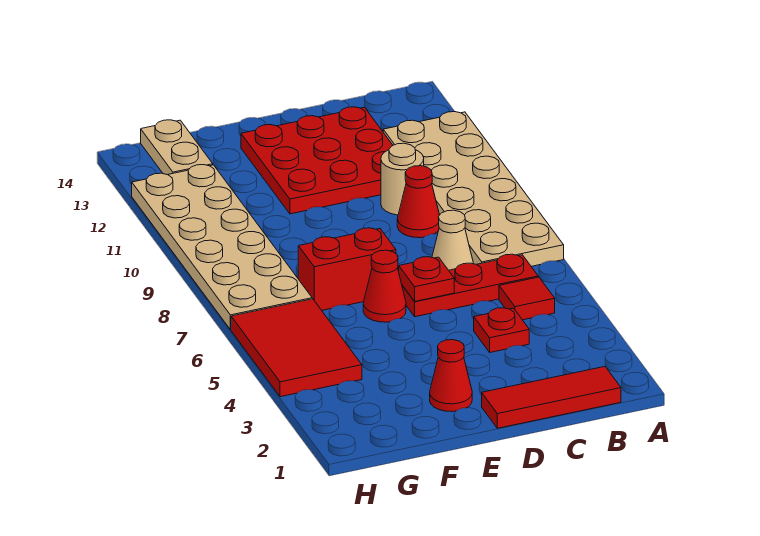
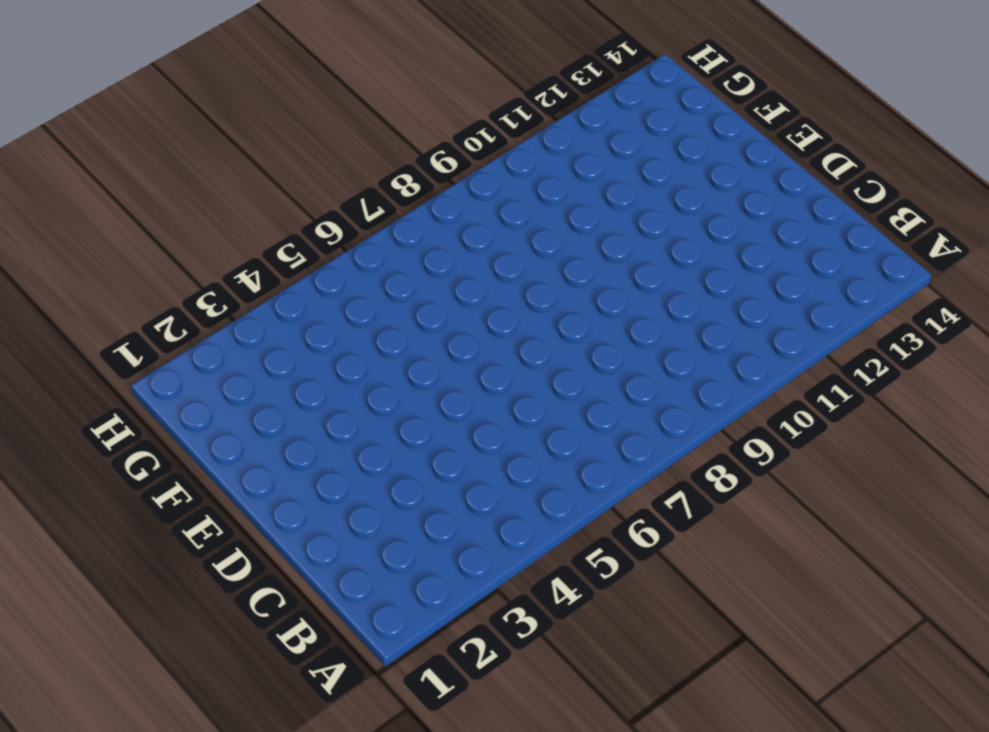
none -> tan plate A7:B12 level 1
none -> red tile B1:D1 level 1
none -> red tile B5 level 1

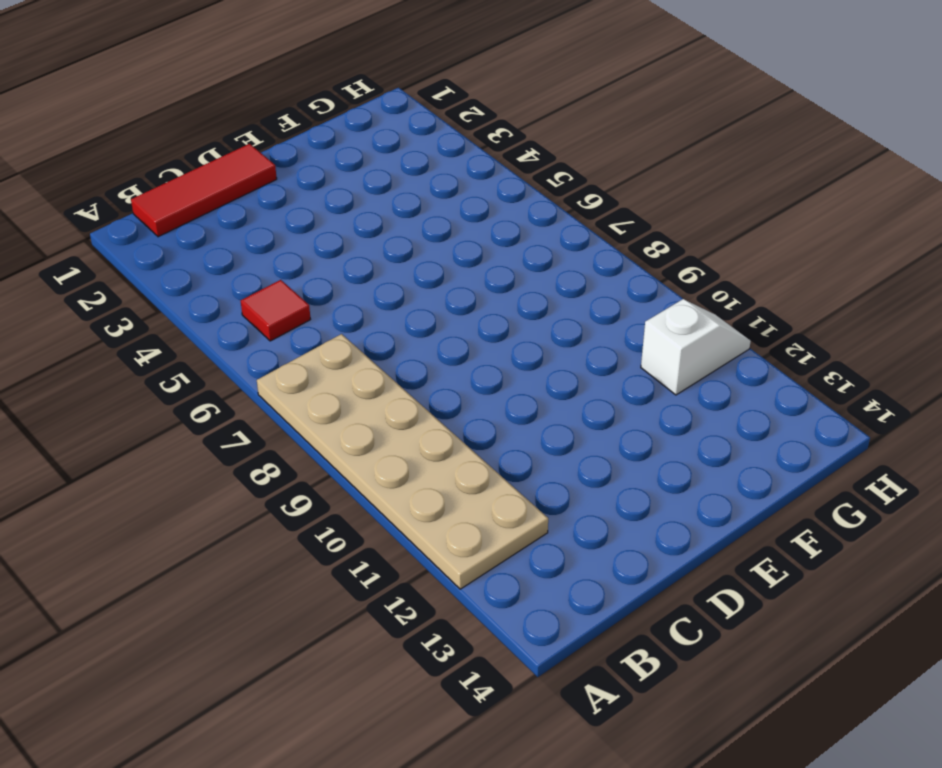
white slope G11:H11 level 1 top G -> tan plate G7:H12 level 1
none -> red plate B6:D6 level 1
none -> red plate C4 level 1
none -> tan cone C7 level 1

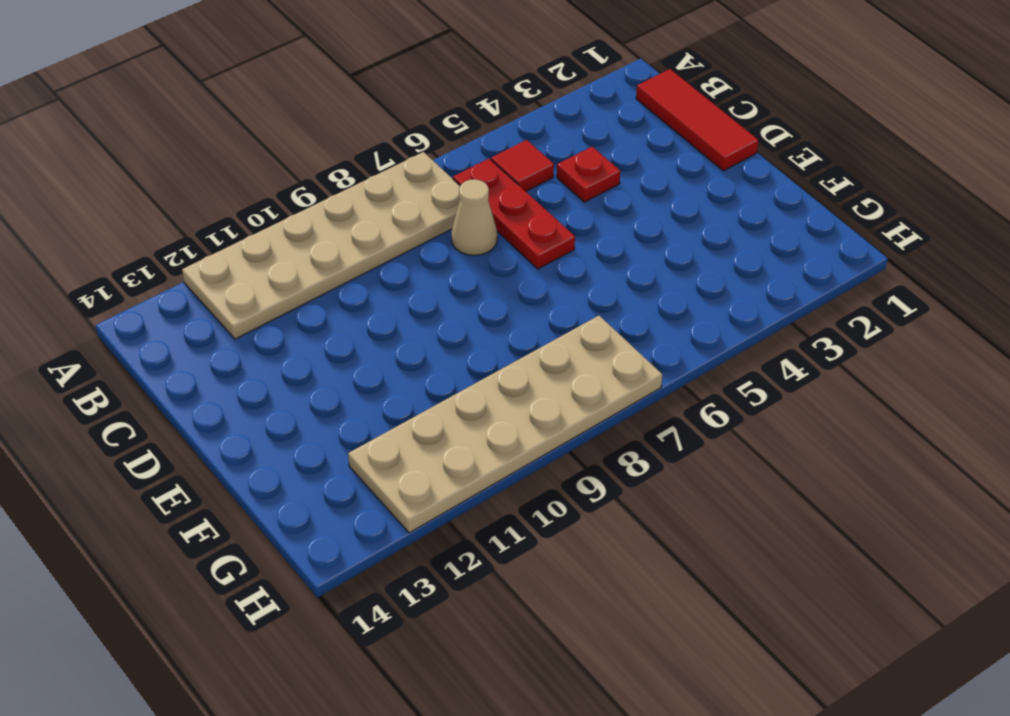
none -> red cone C9 level 1
none -> tan round brick C10 level 1
none -> red plate C11:E13 level 1

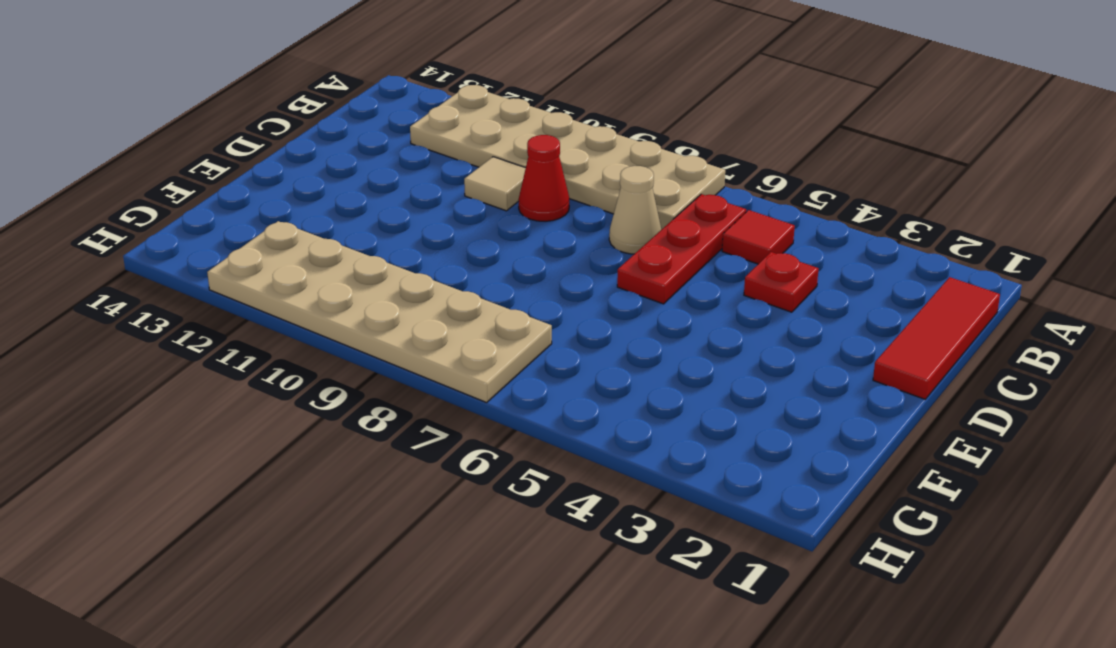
tan tile C10 level 1 -> tan round brick C10 level 1
none -> red plate C11:E13 level 1
none -> red cone E2 level 1
none -> red cone E6 level 1

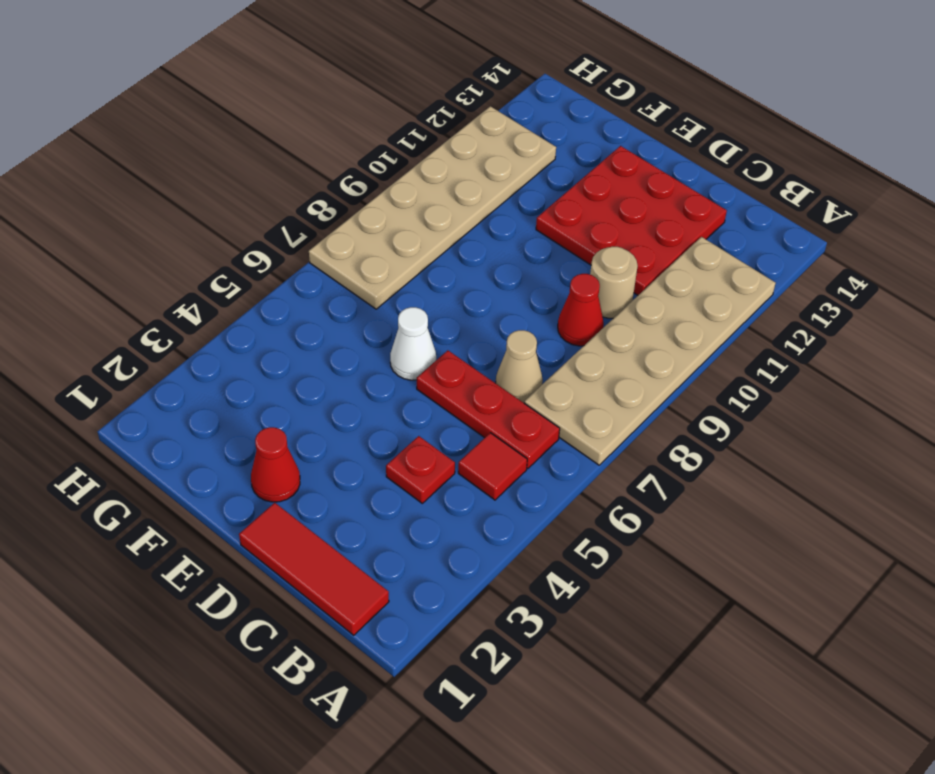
white cone E6 level 1 -> red cone E6 level 1
none -> red brick E7:F7 level 1
none -> red tile G4:H6 level 1
none -> tan plate G13:G14 level 1

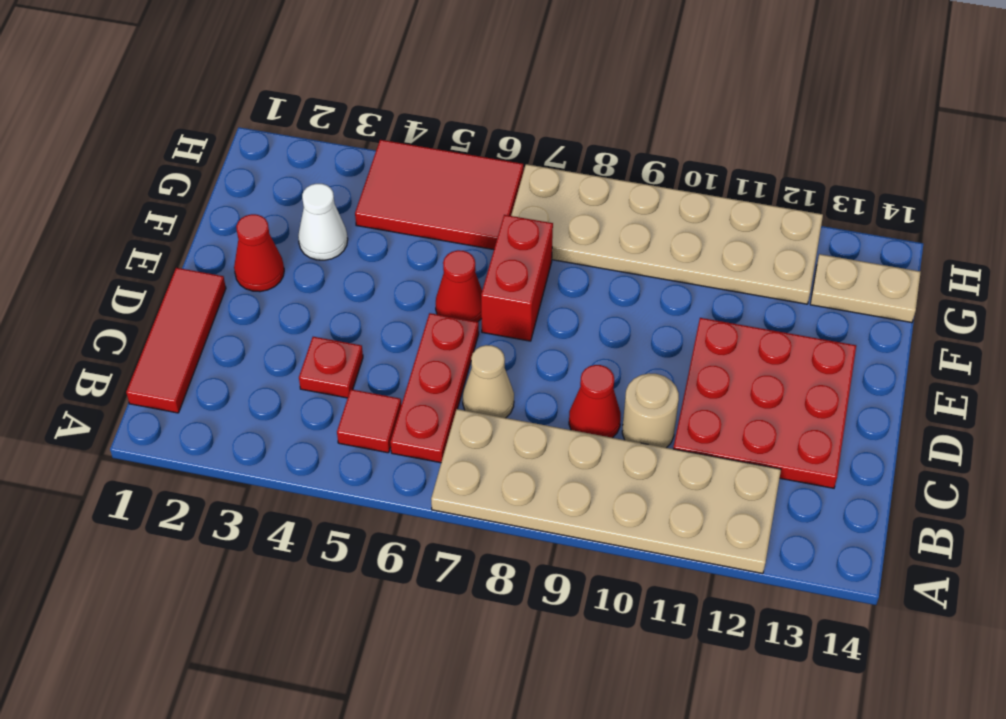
white cone F3 level 1 -> none
none -> red plate D6 level 2

